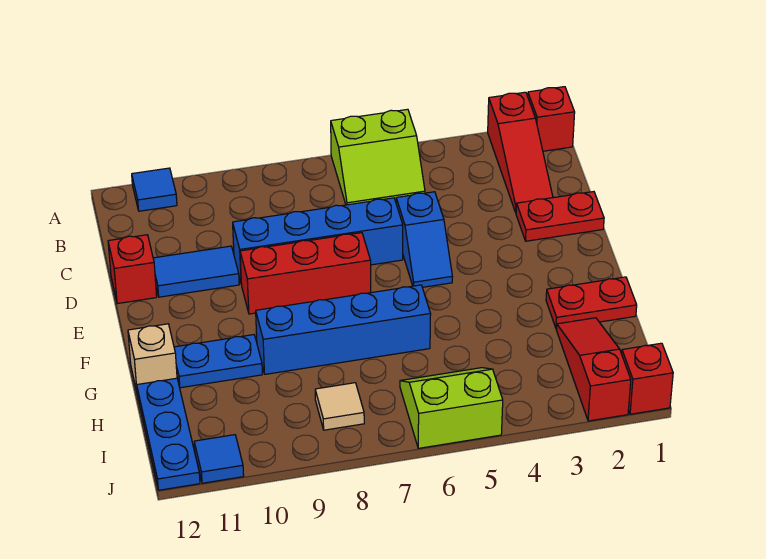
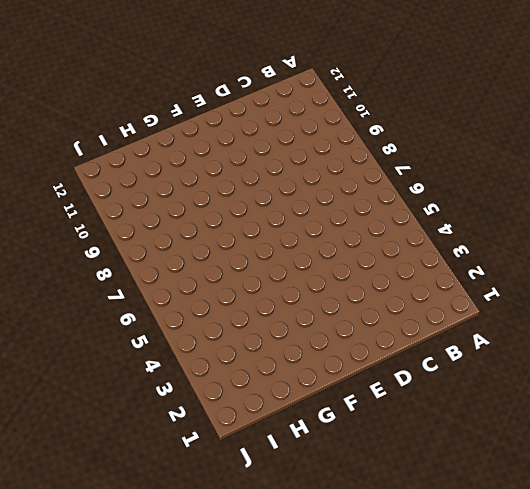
none -> red brick A1 level 1
none -> red slope A2:C2 level 1 top A
none -> lime slope A5:B6 level 1 top A

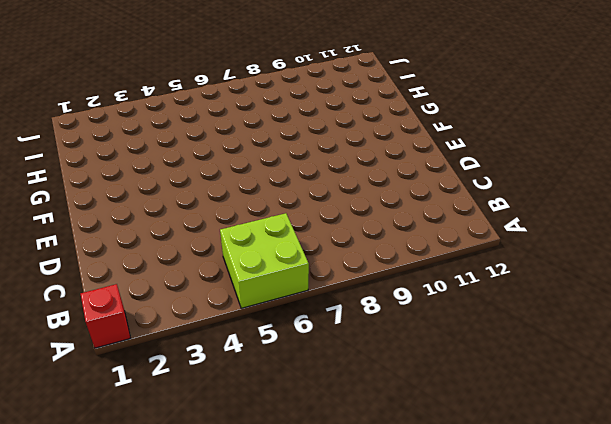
lime brick A5:B6 level 1 -> lime slope A5:B6 level 1 top A
none -> red slope A2:C2 level 1 top A
none -> blue tile A11 level 1
none -> red plate D1:D2 level 1

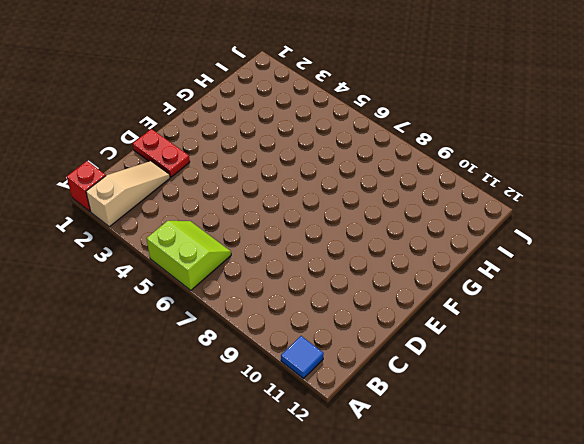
tan slope A2:C2 level 1 top A -> red slope A2:C2 level 1 top A
none -> blue slope D5:E5 level 1 top D
none -> blue brick D6:D9 level 1
none -> blue tile D10:D11 level 1

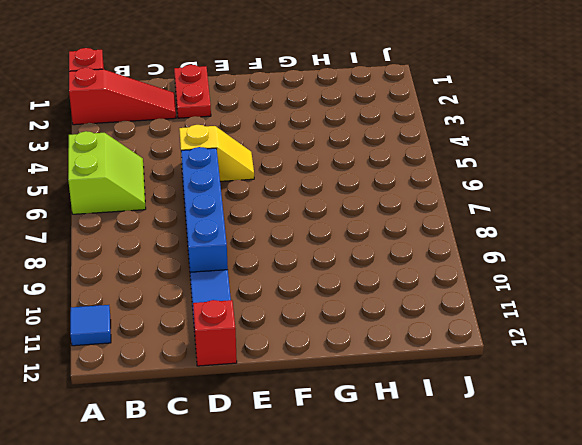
yellow slope D5:E5 level 1 top D -> blue slope D5:E5 level 1 top D
none -> red brick E7:E9 level 1
none -> red plate G1:G2 level 1
none -> blue brick G6:G9 level 1

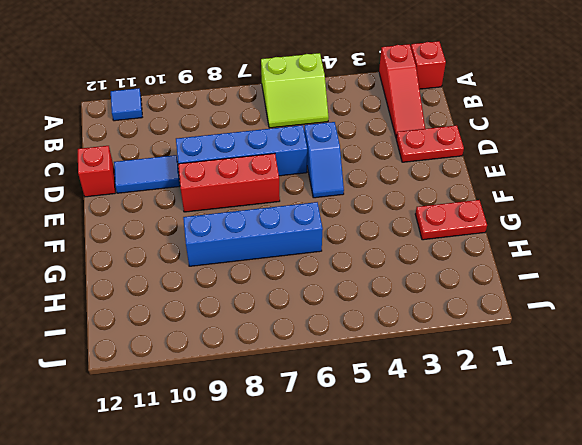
none -> blue plate G10:G11 level 1
none -> tan brick G12 level 1
none -> red slope H2:J2 level 1 top J

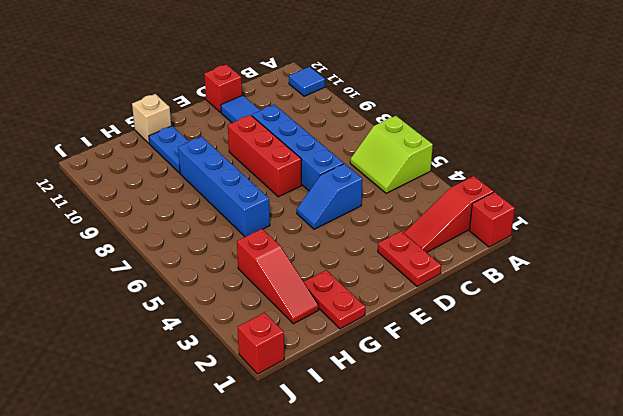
red slope H2:H4 level 1 top 4 -> red slope H2:J2 level 1 top J
none -> blue plate H12:J12 level 1
none -> lime slope I5:J6 level 1 top J
none -> tan tile I8 level 1

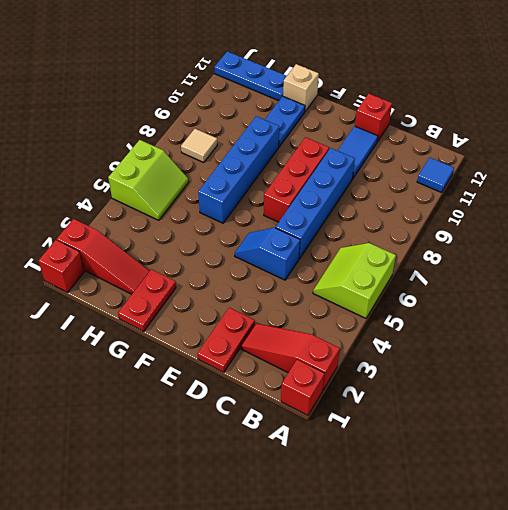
none -> blue tile J11 level 1

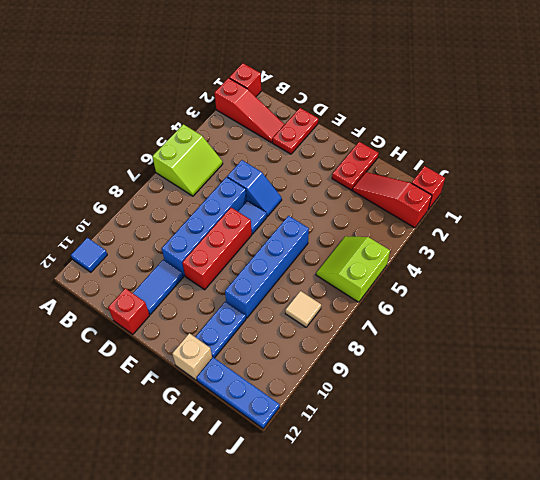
blue tile E6 level 1 -> blue tile J11 level 1

